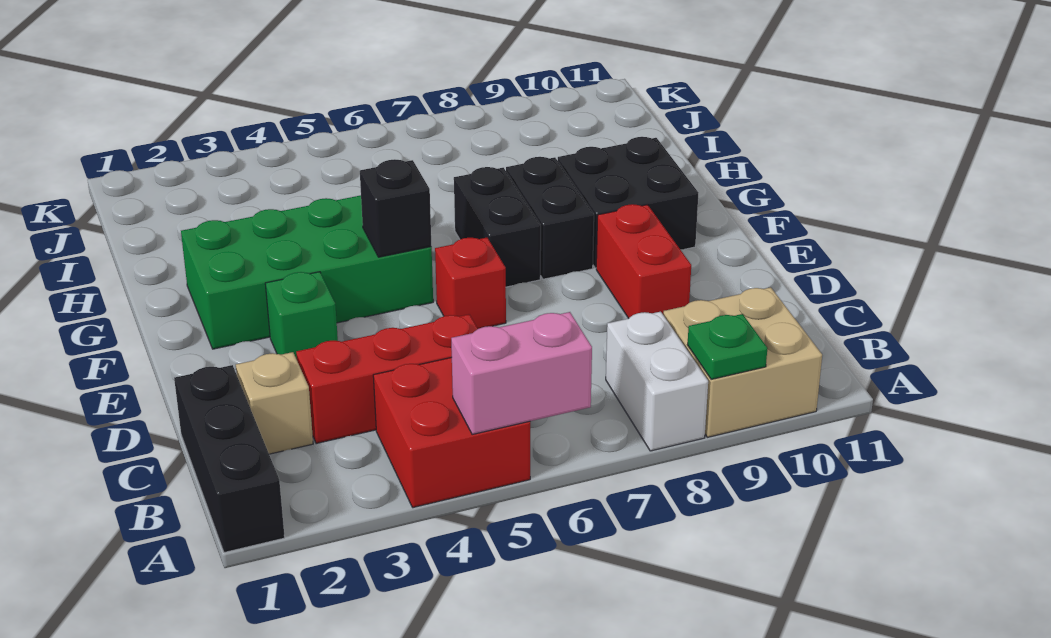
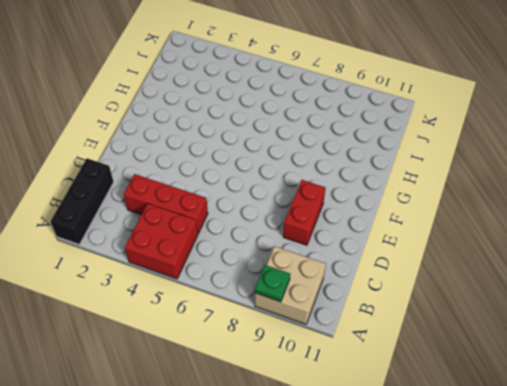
none -> white brick A8:B8 level 1
none -> tan brick C2 level 1
none -> green brick E3 level 1

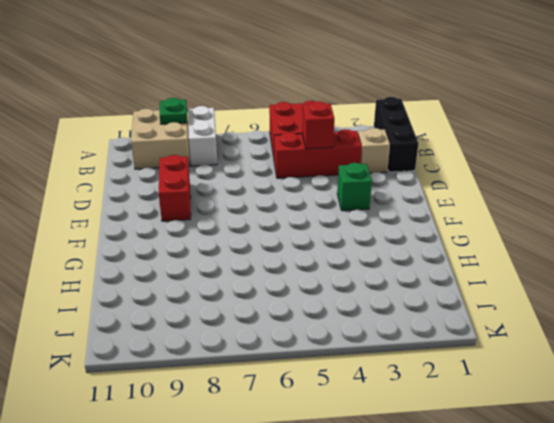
red brick C4 level 2 -> red brick E6 level 1
none -> green brick F2:G5 level 1
none -> black brick F7:G7 level 1
none -> black brick F8:G8 level 1

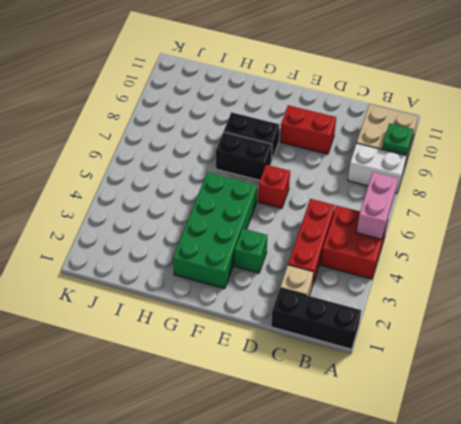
none -> black brick F9:G10 level 1
none -> black brick F5 level 2

